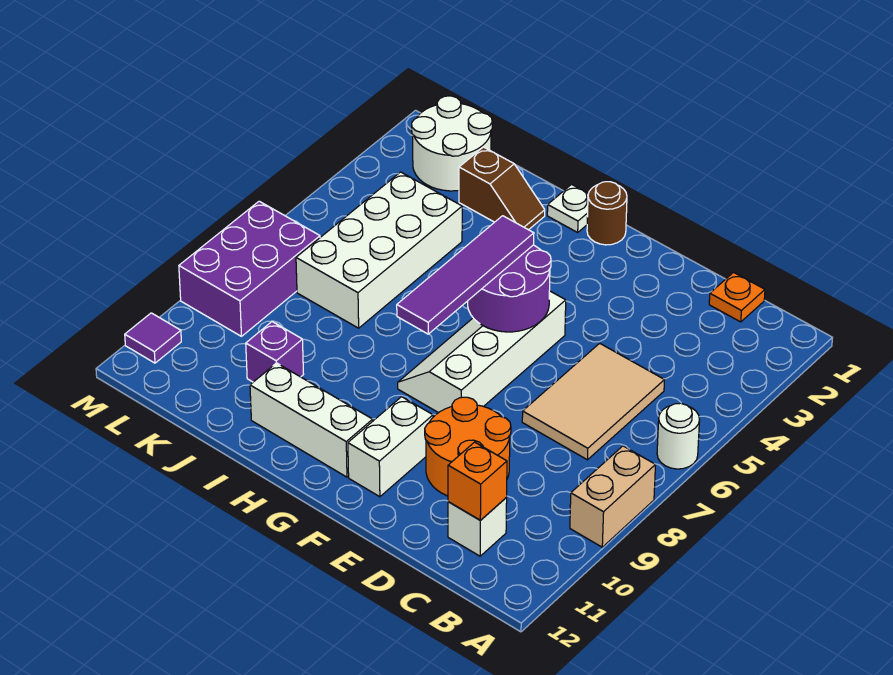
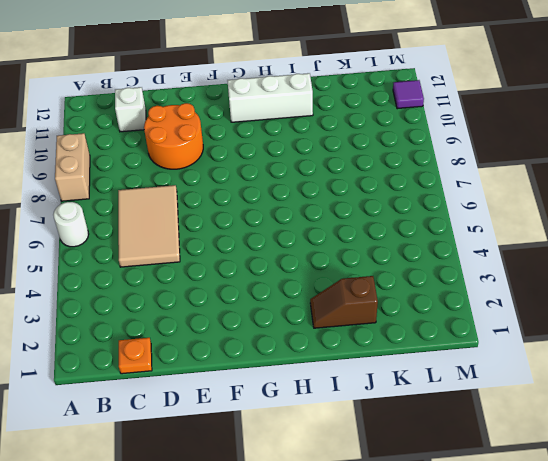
none -> white slope F5:G8 level 1 top F
none -> white brick F10:F11 level 1
none -> brown round brick G1 level 1

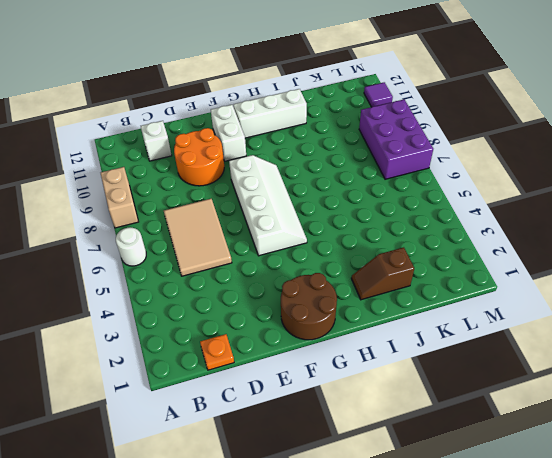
brown round brick F1:G2 level 1 -> brown round brick G1 level 1
none -> white plate H1 level 1
none -> white brick J4:K7 level 1
none -> purple brick J10 level 1

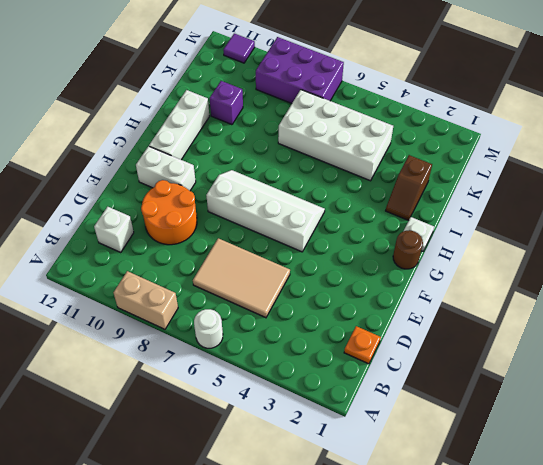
none -> white round brick K1:L2 level 1
none -> orange brick C11 level 2
none -> purple round brick F5:G6 level 2

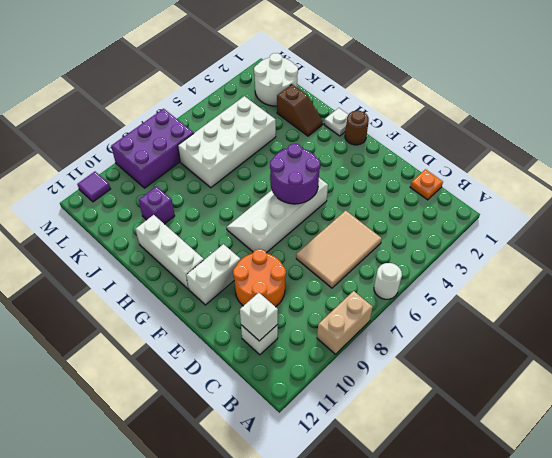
white brick C11 level 2 -> orange brick C11 level 2
none -> purple tile G5:G8 level 3

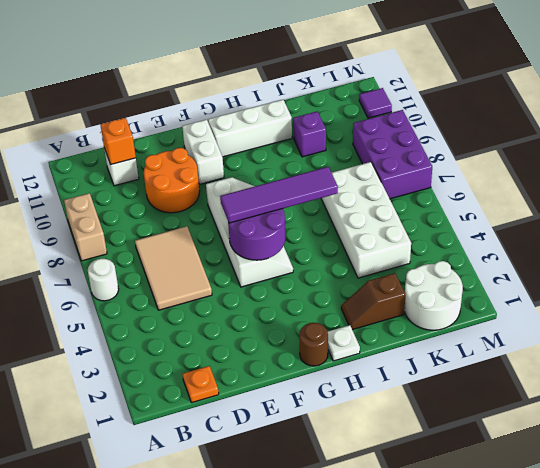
purple tile F6:I6 level 3 -> purple tile G5:G8 level 3

